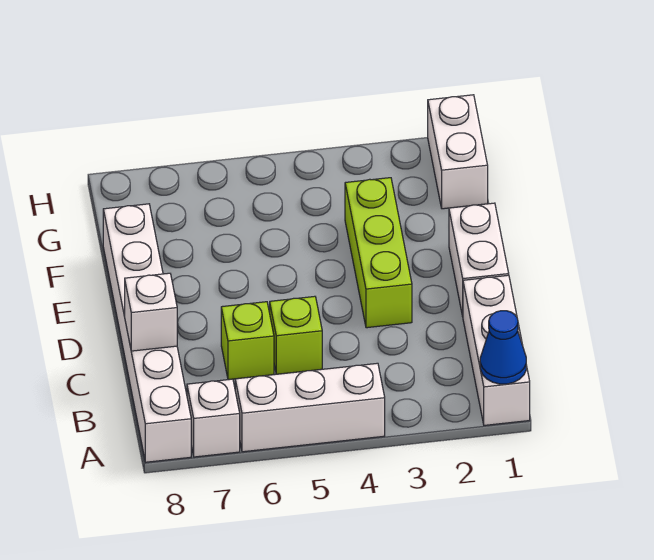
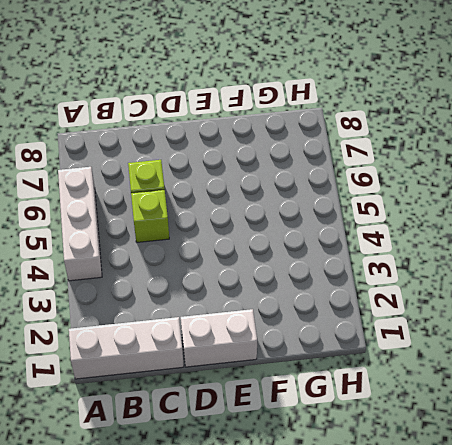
none -> white brick A7 level 1
none -> white brick A8:F8 level 1

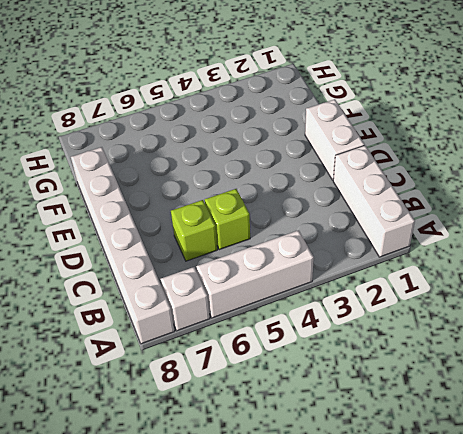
none -> lime brick D3:F3 level 1
none -> white brick G1:H1 level 1

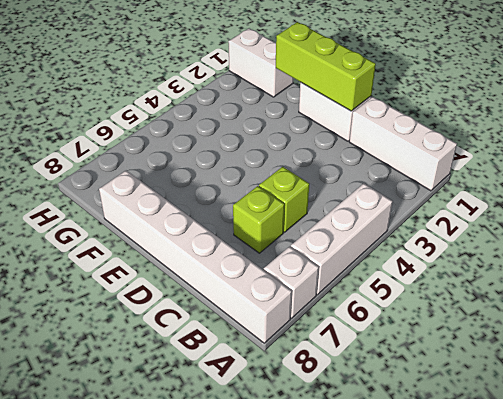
lime brick D1:F1 level 2 -> lime brick D3:F3 level 1
none -> blue cone A1 level 2
none -> white brick C8 level 2

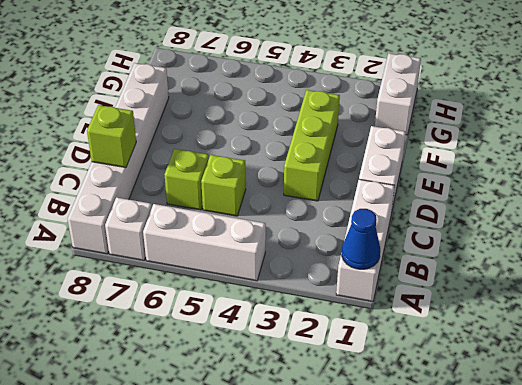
lime brick C8 level 2 -> white brick C8 level 2

